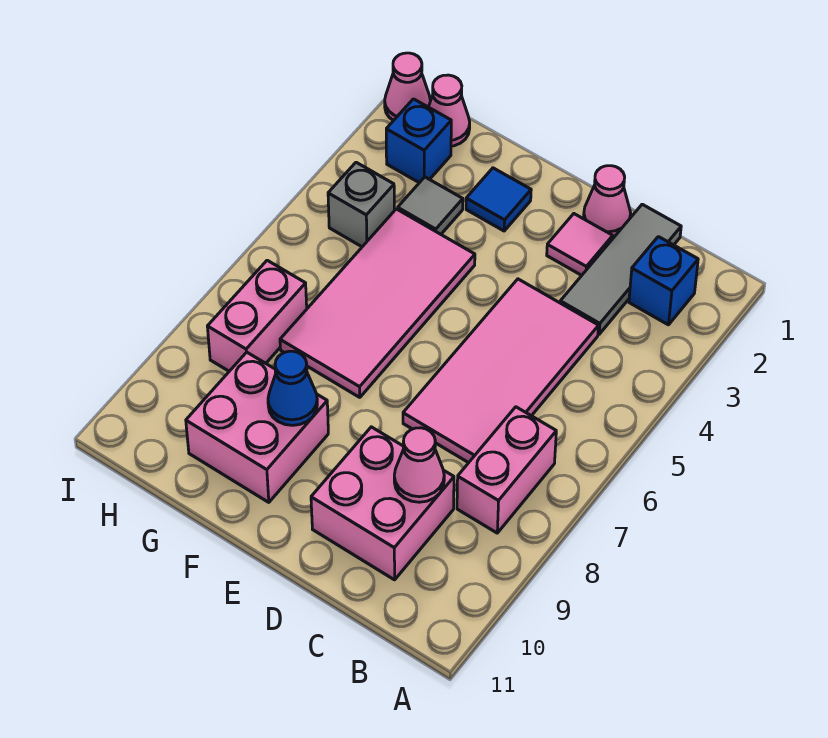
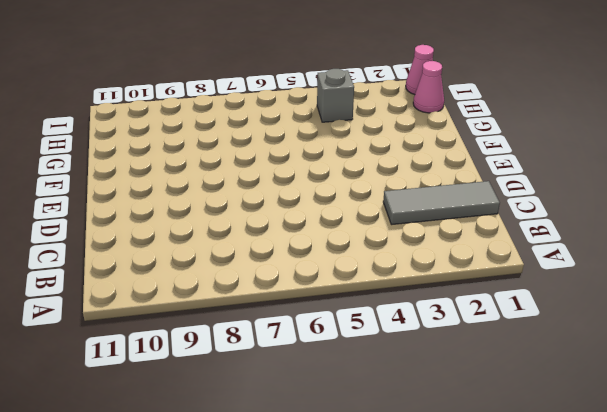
none -> blue brick B2 level 1
none -> pink brick B7:B8 level 1
none -> pink tile C4:D7 level 1

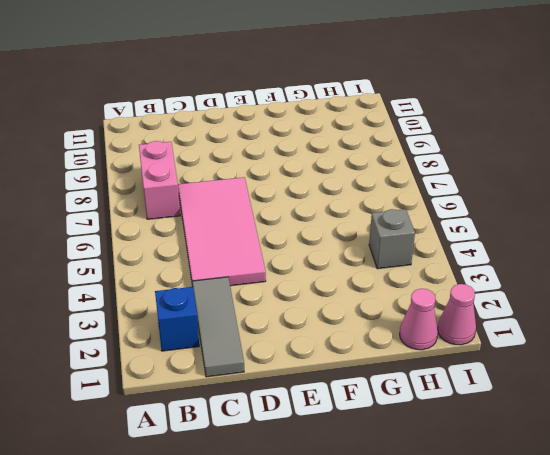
none -> pink brick C9:D10 level 1
none -> pink cone D1 level 1
none -> pink tile D2 level 1

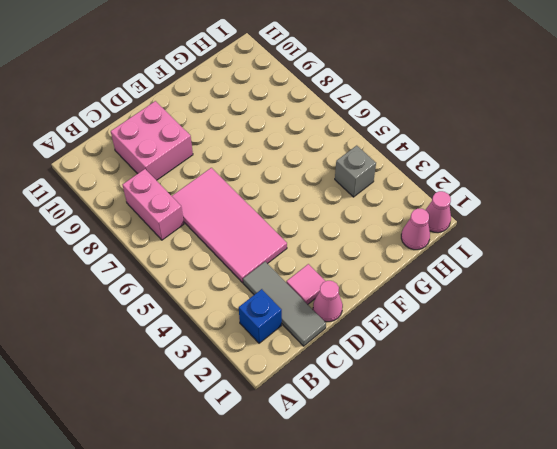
none -> blue tile F2 level 1
none -> pink tile F4:G7 level 1
none -> pink brick F9:G10 level 1

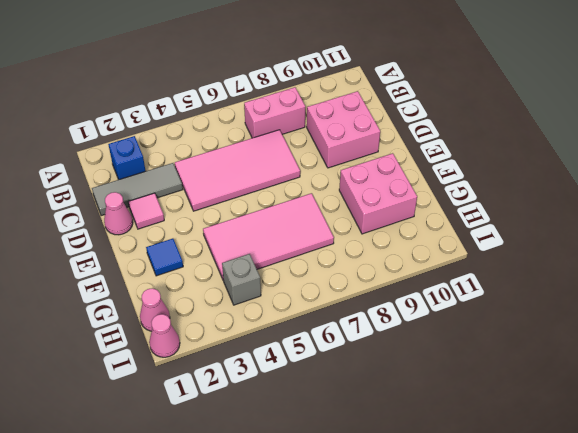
none -> grey tile G3 level 1
none -> blue brick H2 level 1
none -> pink brick H7:H8 level 1

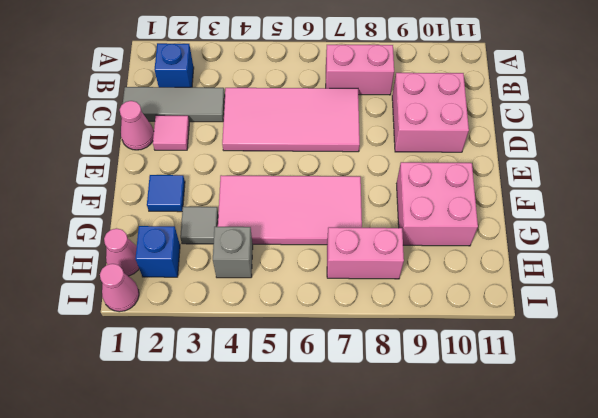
none -> pink cone C9 level 2
none -> blue cone F9 level 2

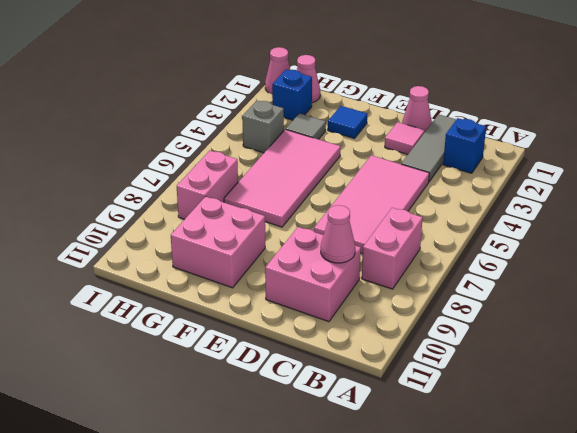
none -> blue cone F9 level 2

